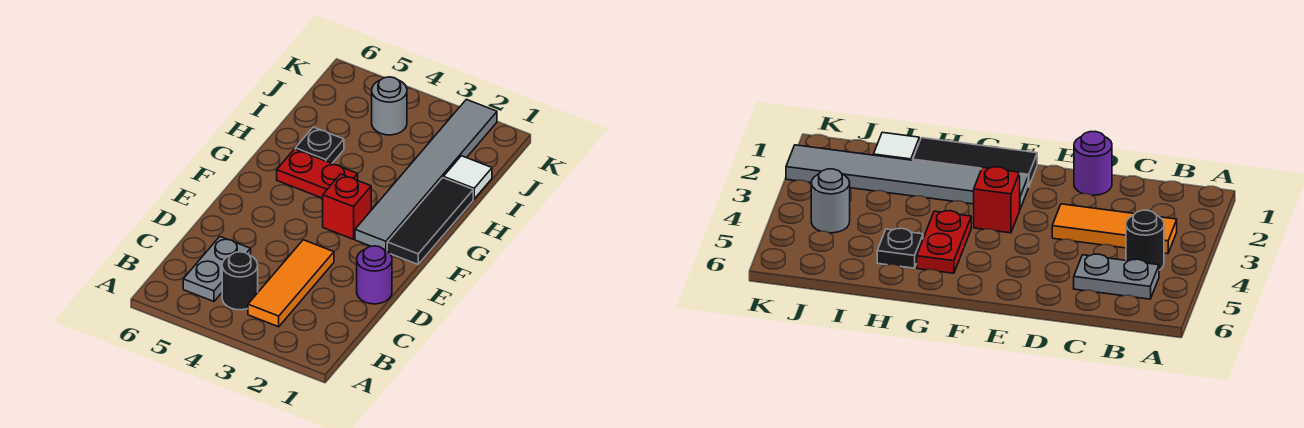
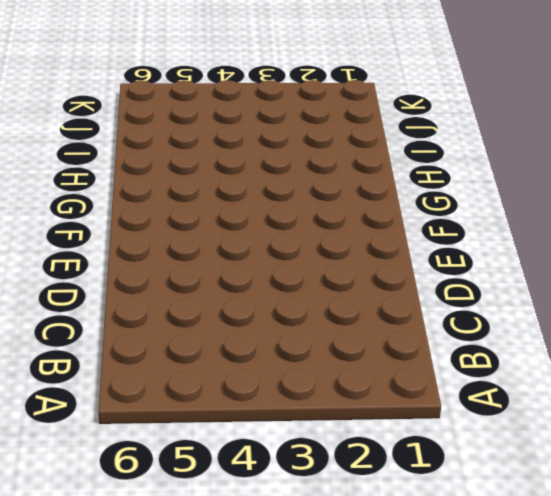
none -> orange tile B3:D3 level 1
none -> black round brick B4 level 1

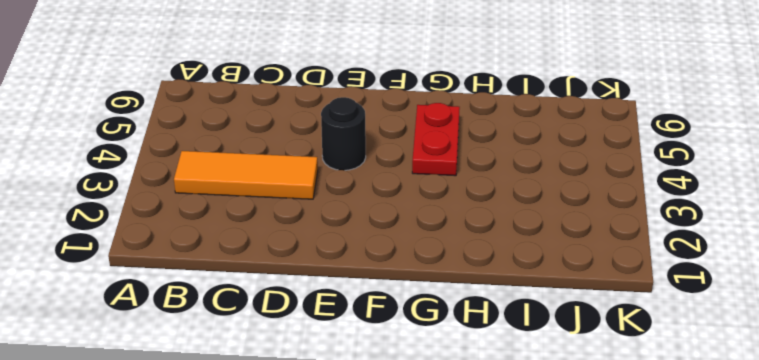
black round brick E4 level 1 -> black round brick B4 level 1
none -> grey plate B5:C5 level 1
none -> purple round brick D1 level 1

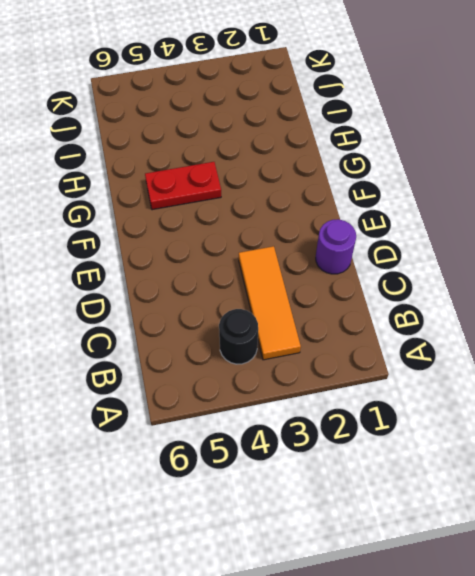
none -> grey plate B5:C5 level 1
none -> black tile F1:H1 level 1

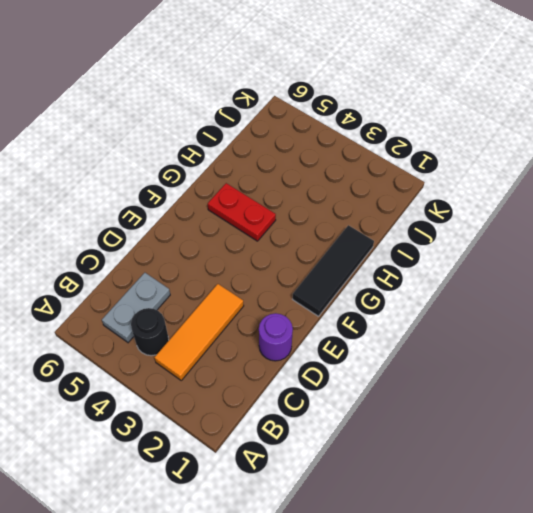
none -> grey tile F2:K2 level 1
none -> red brick F3 level 1

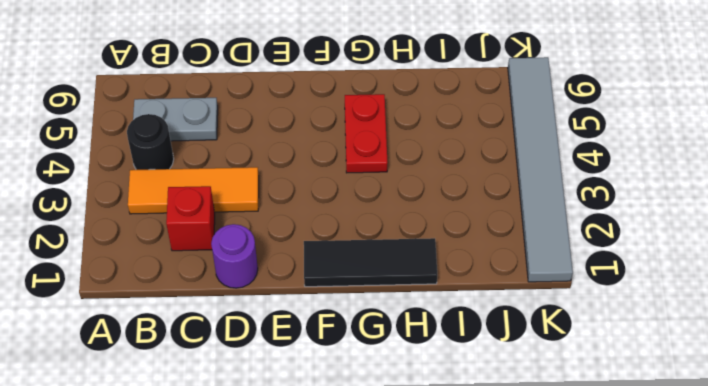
red brick C2 level 1 -> red brick F3 level 1
grey tile K1:K6 level 1 -> grey tile F2:K2 level 1
none -> black plate H5 level 1
none -> white tile I1 level 1

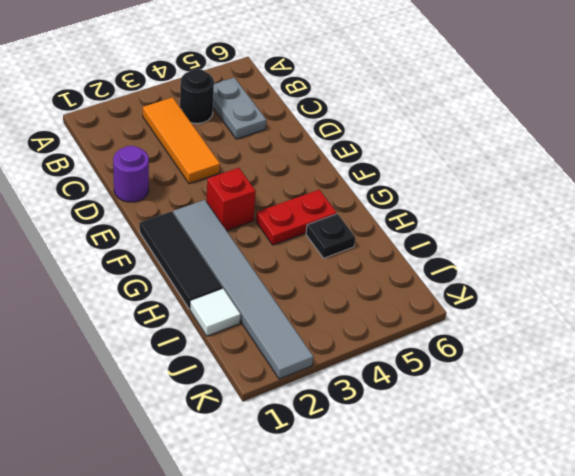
none -> grey round brick J4 level 1

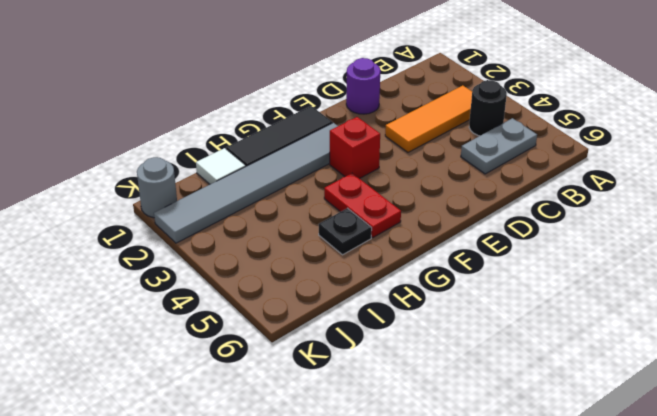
grey round brick K1 level 1 -> grey round brick J4 level 1

